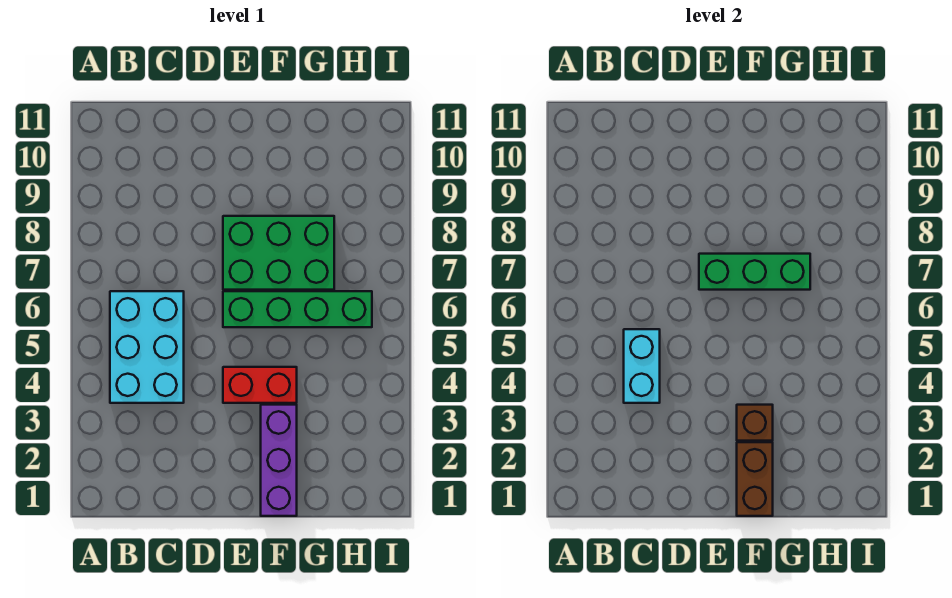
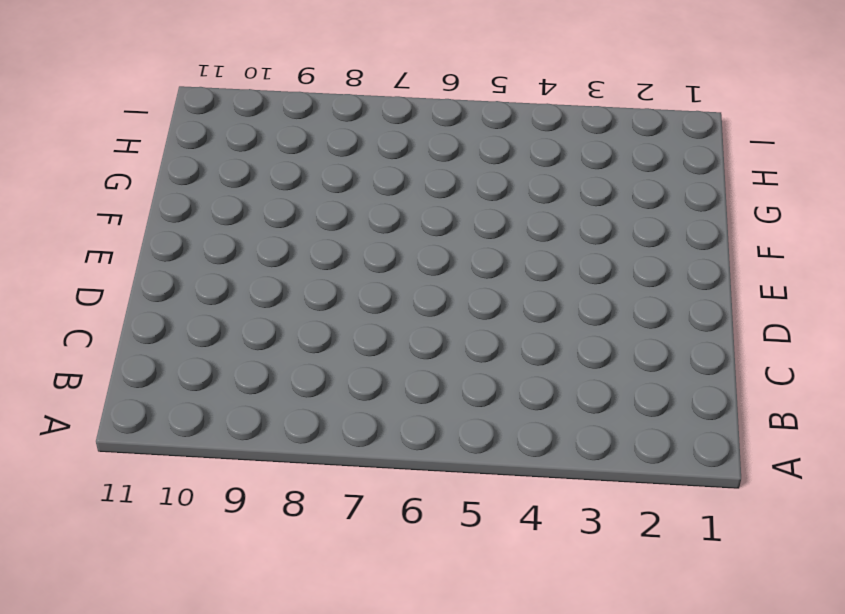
none -> cyan brick B4:C6 level 1
none -> red brick E4:F4 level 1

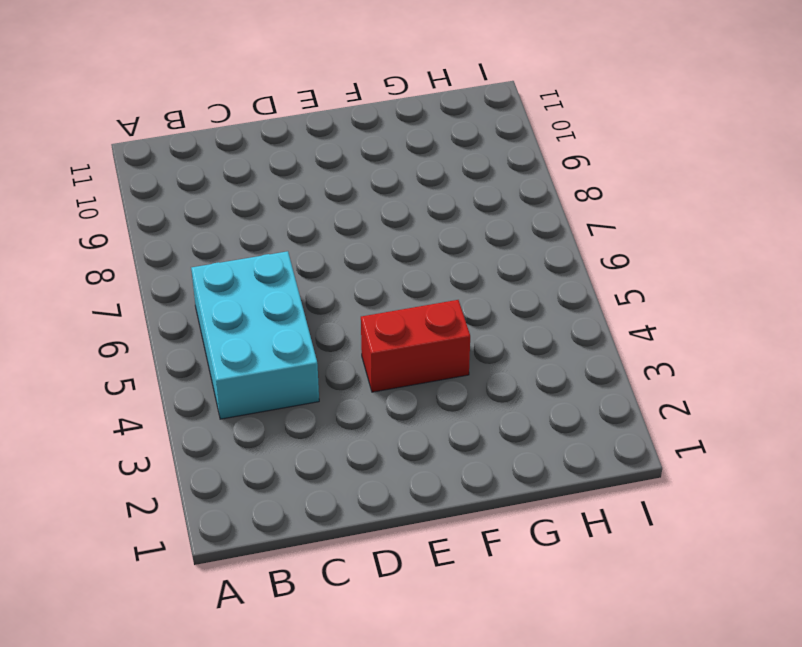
none -> green brick E6:H6 level 1
none -> green brick E7:G8 level 1

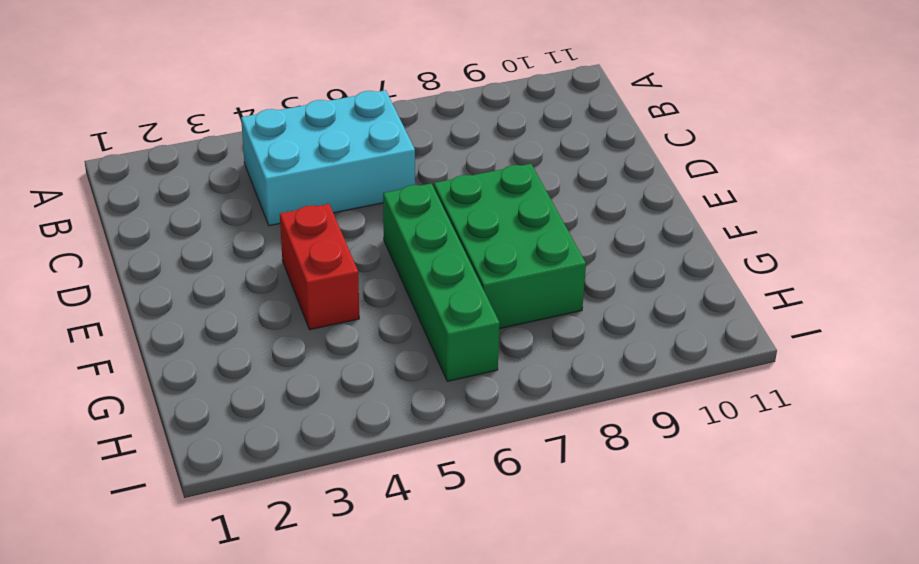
none -> purple brick F1:F3 level 1
none -> cyan brick C4:C5 level 2

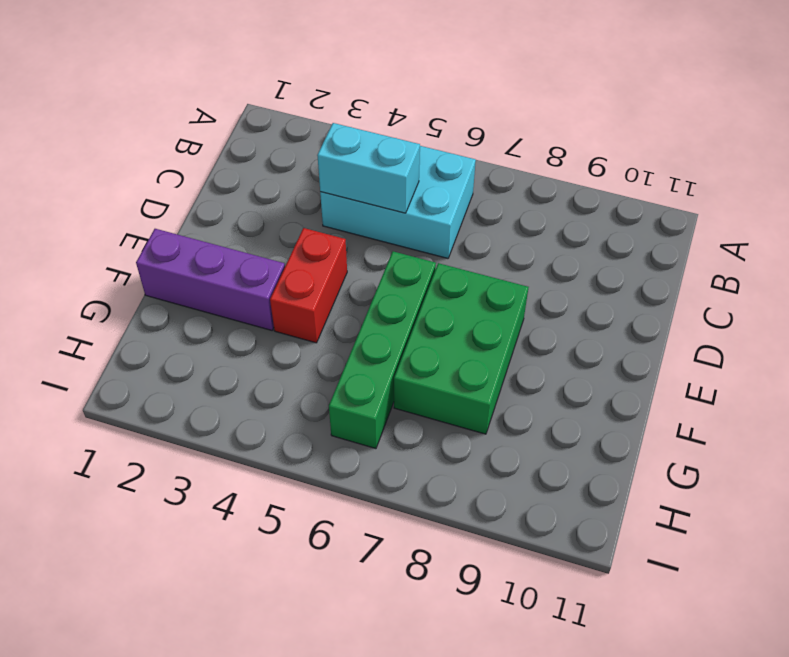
none -> green brick E7:G7 level 2
none -> brown brick F1:F2 level 2

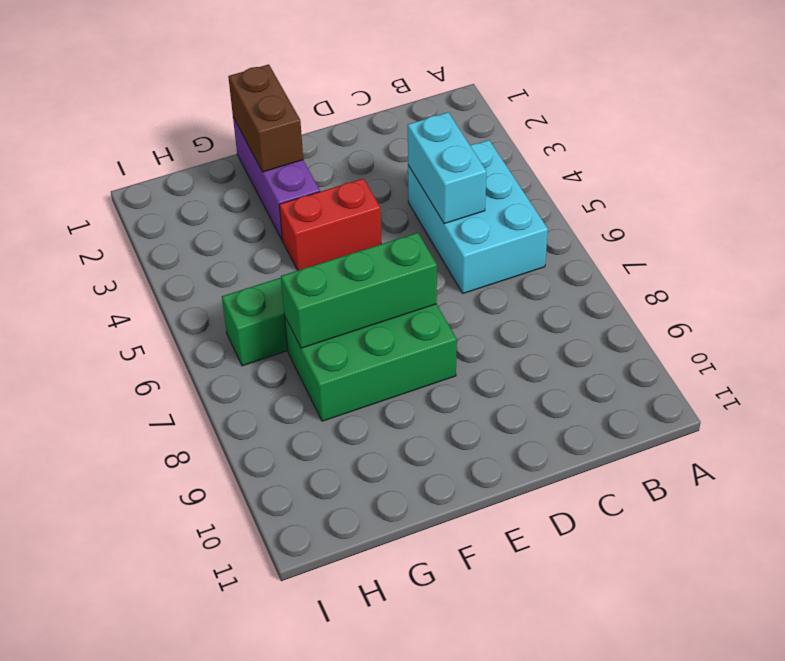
none -> brown brick F3 level 2

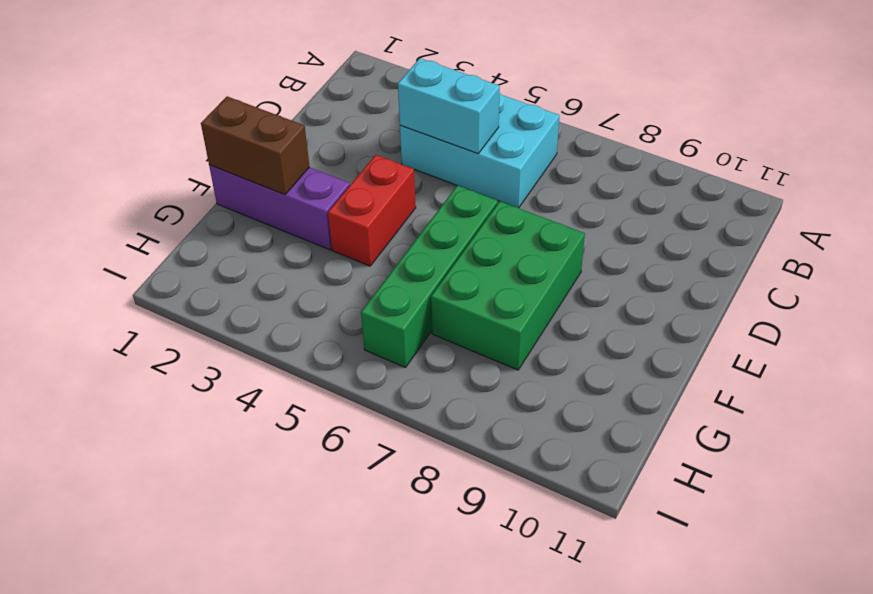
none -> green brick E7:G7 level 2
none -> brown brick F3 level 2

